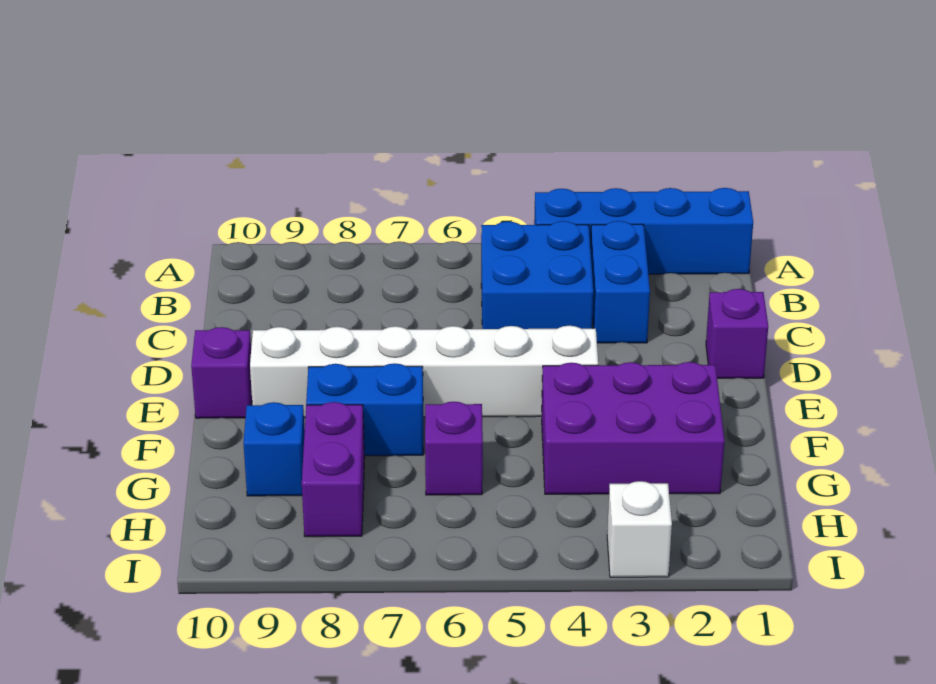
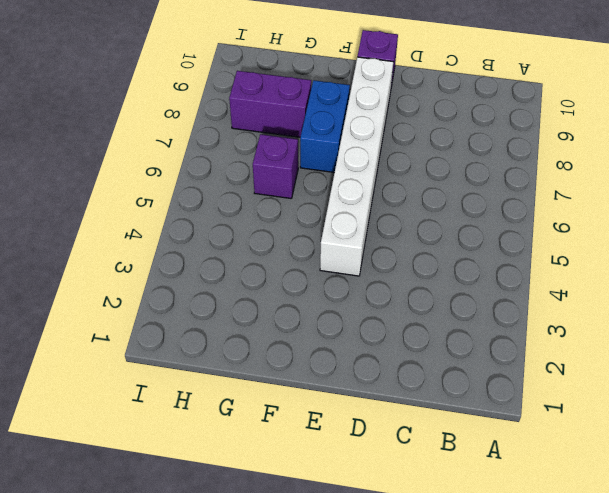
none -> blue brick A1:A4 level 1
none -> blue brick B3:C3 level 1
none -> blue brick B4:C5 level 1

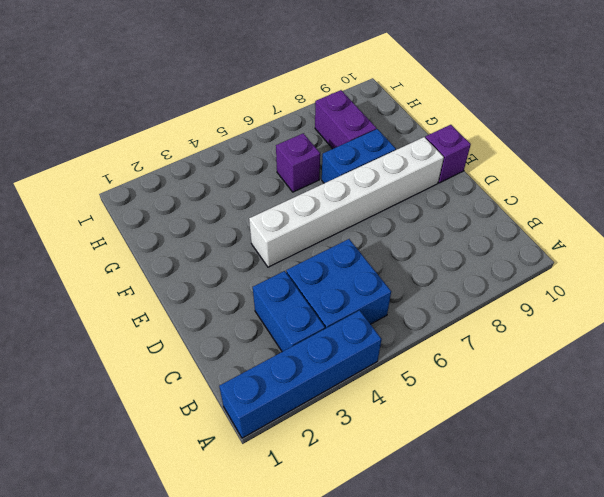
none -> purple brick D1 level 1
none -> purple brick F2:G4 level 1
none -> blue brick G9 level 1

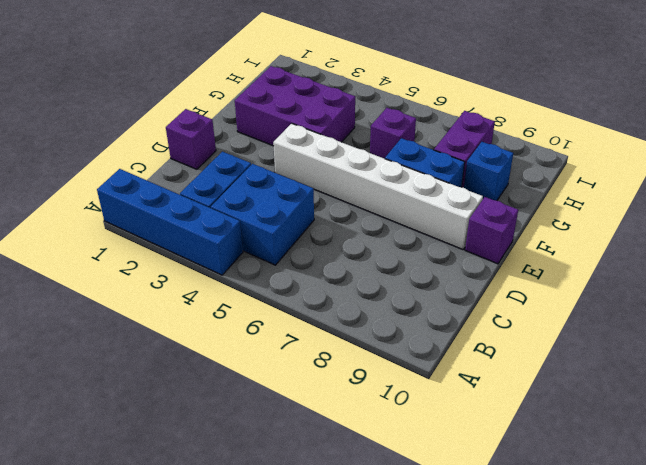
none -> white brick I3 level 1

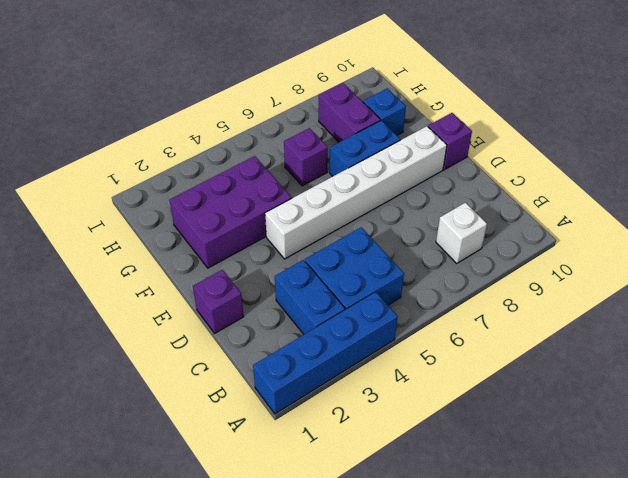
white brick B8 level 1 -> white brick I3 level 1

